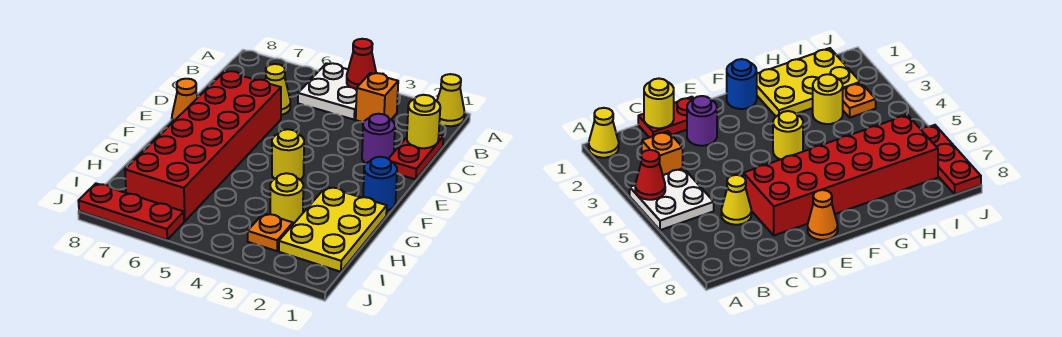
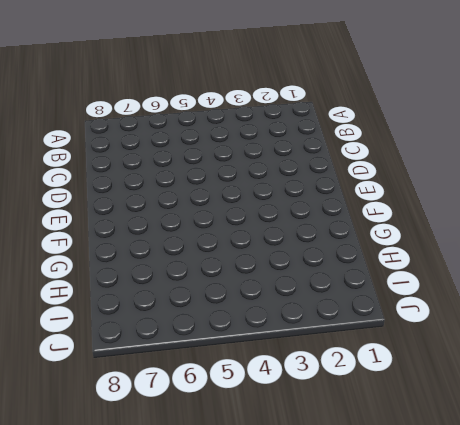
none -> yellow cone A1 level 1
none -> white plate A4:B5 level 1
none -> orange brick B3 level 1

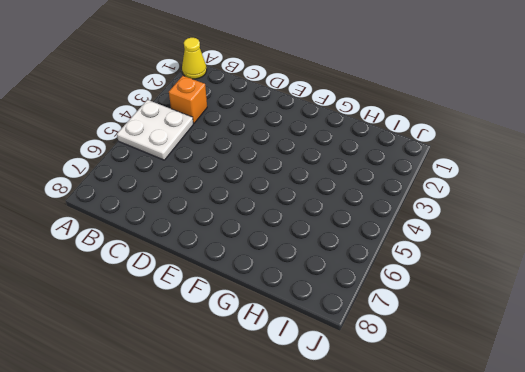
none -> red plate C1:D1 level 1
none -> yellow cone C6 level 1
none -> purple round brick D2 level 1

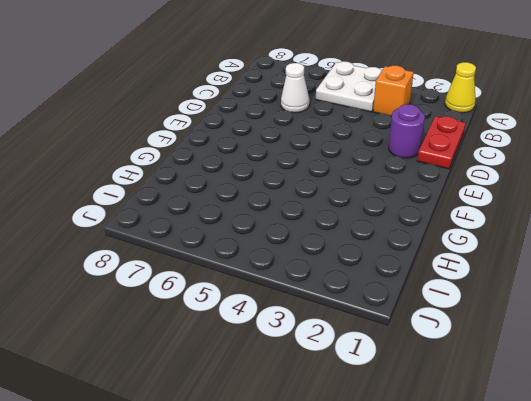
white cone C6 level 1 -> yellow cone C6 level 1
none -> red brick D6:I7 level 1
none -> orange cone E8 level 1
none -> blue round brick F1 level 1

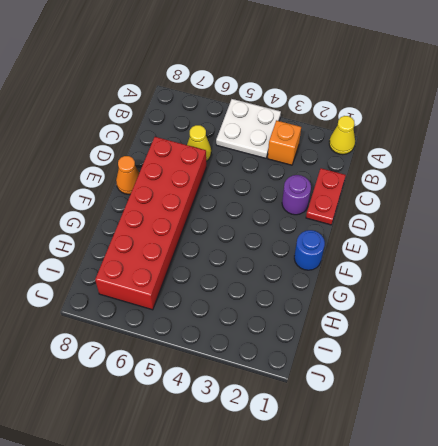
none -> yellow round brick F4 level 1
none -> yellow plate G1:I2 level 1
none -> yellow round brick H3 level 1

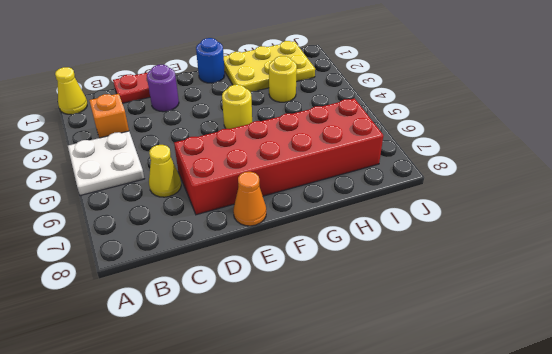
none -> orange plate I3 level 1
none -> red plate J6:J8 level 1
none -> red cone A4 level 2

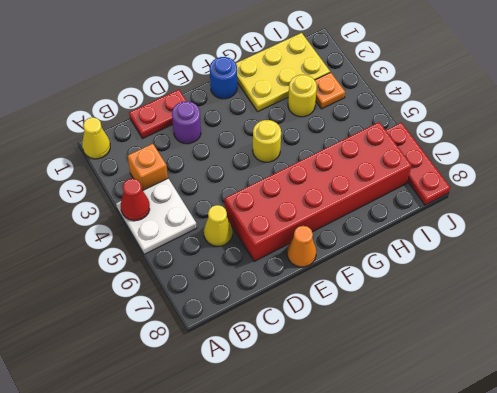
none -> yellow round brick C1 level 2

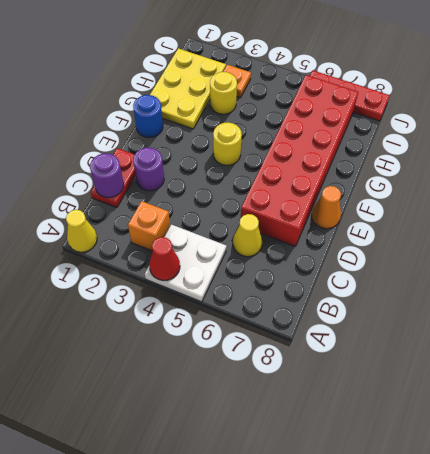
purple round brick C1 level 2 -> yellow round brick C1 level 2

